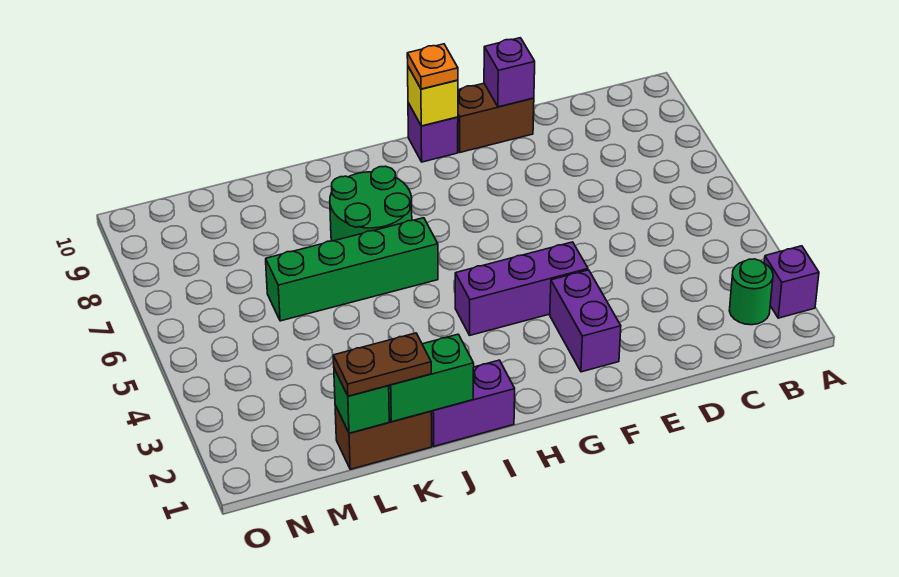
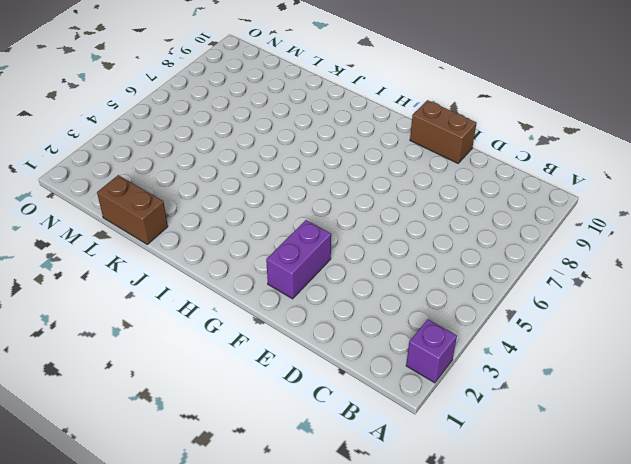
none -> green round brick B2 level 1
none -> purple brick F4:H4 level 1
none -> purple brick G10 level 1

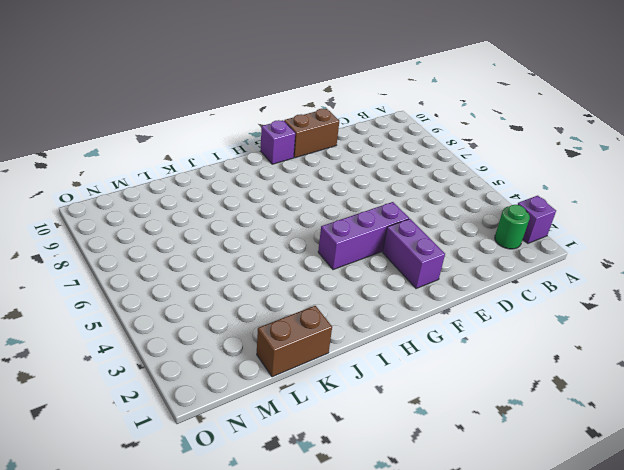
none -> purple brick I1:J1 level 1
none -> green brick I6:L6 level 1
none -> green round brick I7:J8 level 1

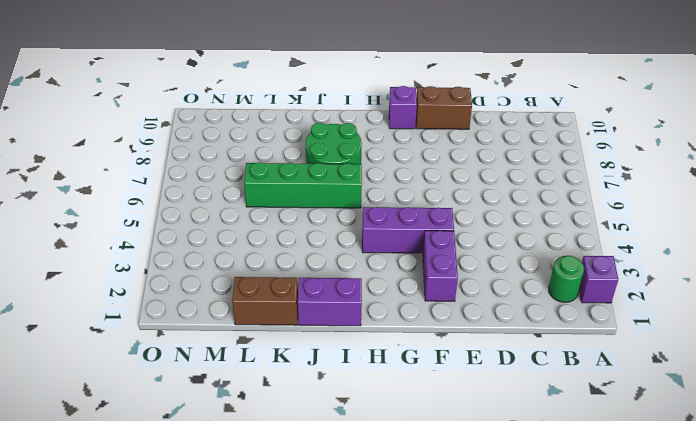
none -> purple brick E10 level 2
none -> yellow brick G10 level 2
none -> green brick J1:K1 level 2

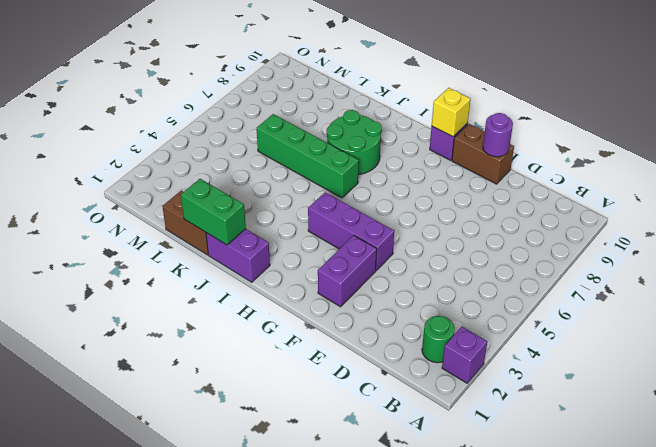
purple round brick E10 level 2 -> purple brick E10 level 2
none -> green brick L1 level 2
none -> orange plate G10 level 3
none -> brown plate K1:L1 level 3

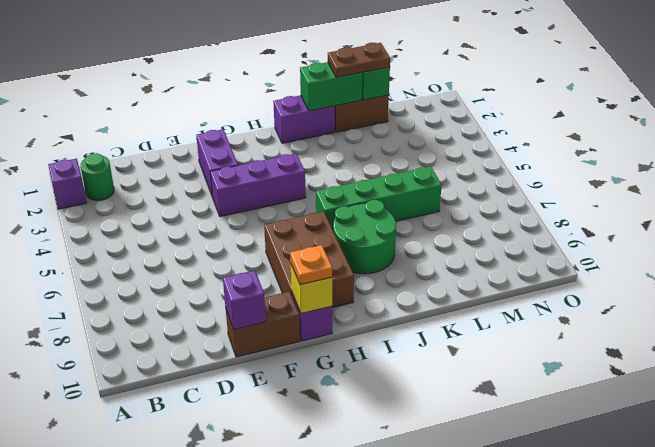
brown brick G7:H9 level 1 -> none

